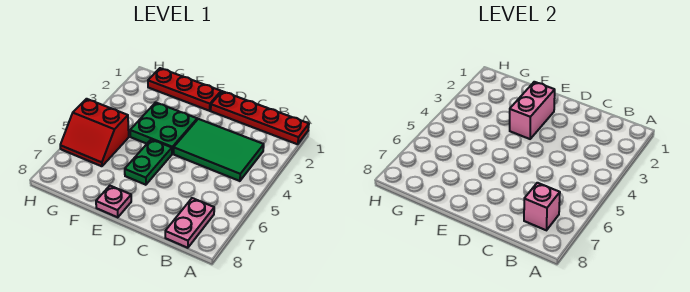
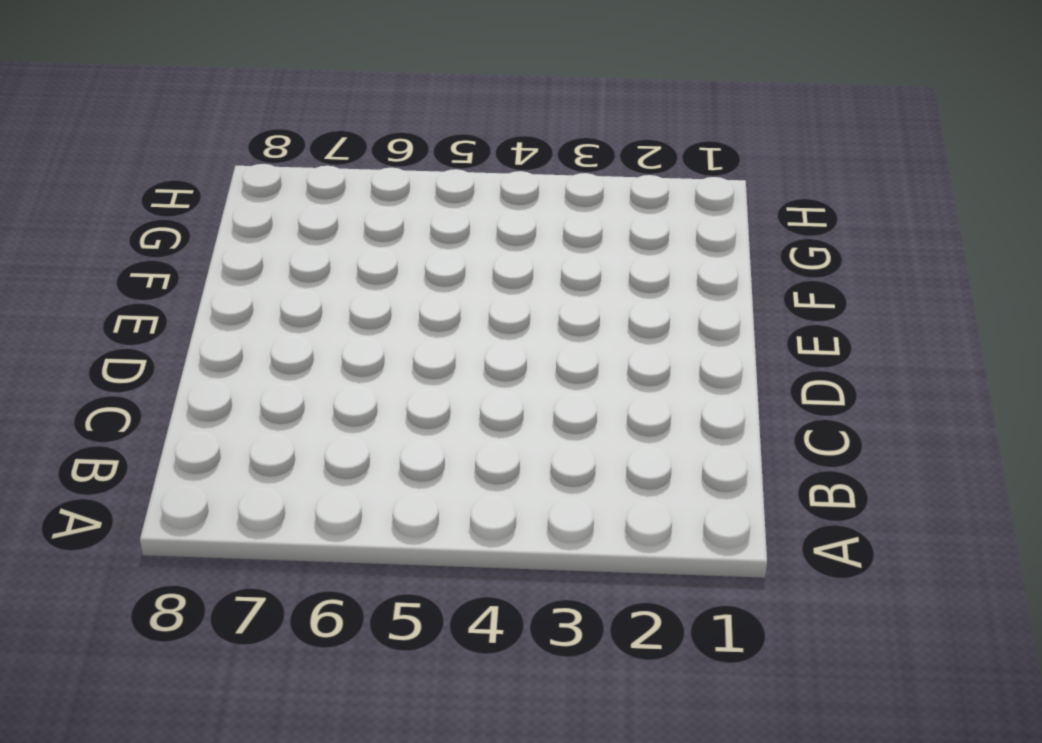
none -> red plate A1:D1 level 1
none -> green tile B3:D4 level 1

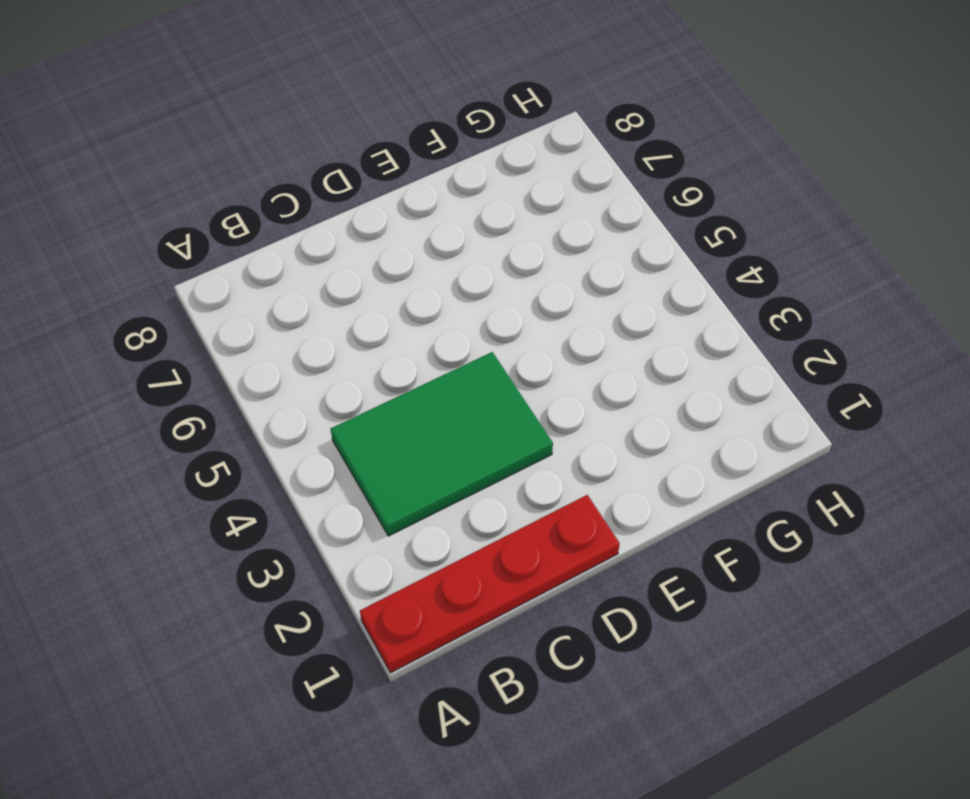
none -> pink plate B7:B8 level 1
none -> red plate E1:G1 level 1

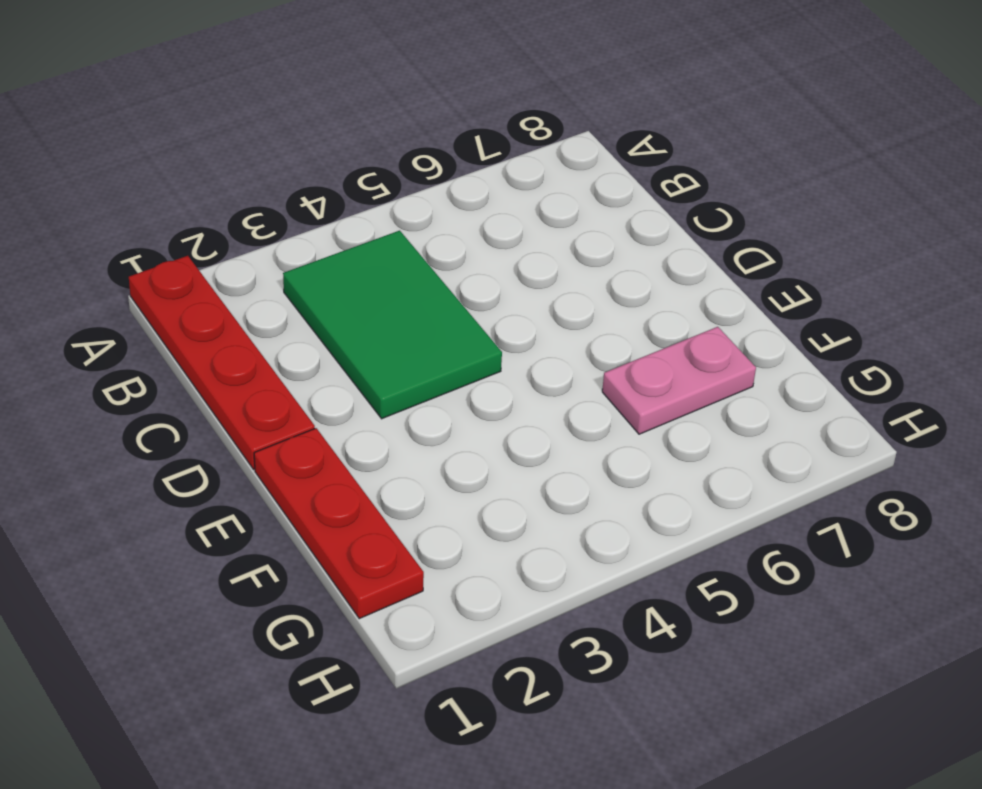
pink plate F6:F7 level 1 -> pink plate B7:B8 level 1
none -> green plate E3:F4 level 1
none -> green plate E5:E6 level 1

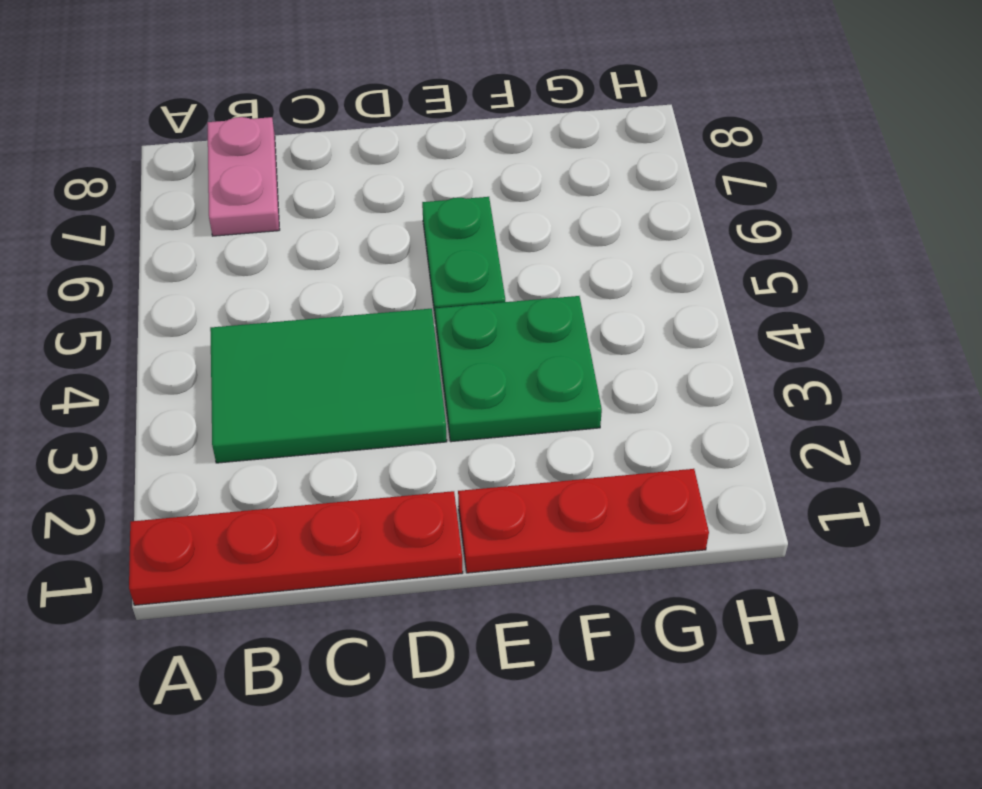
none -> pink plate E8 level 1
none -> red slope G5:H6 level 1 top 5

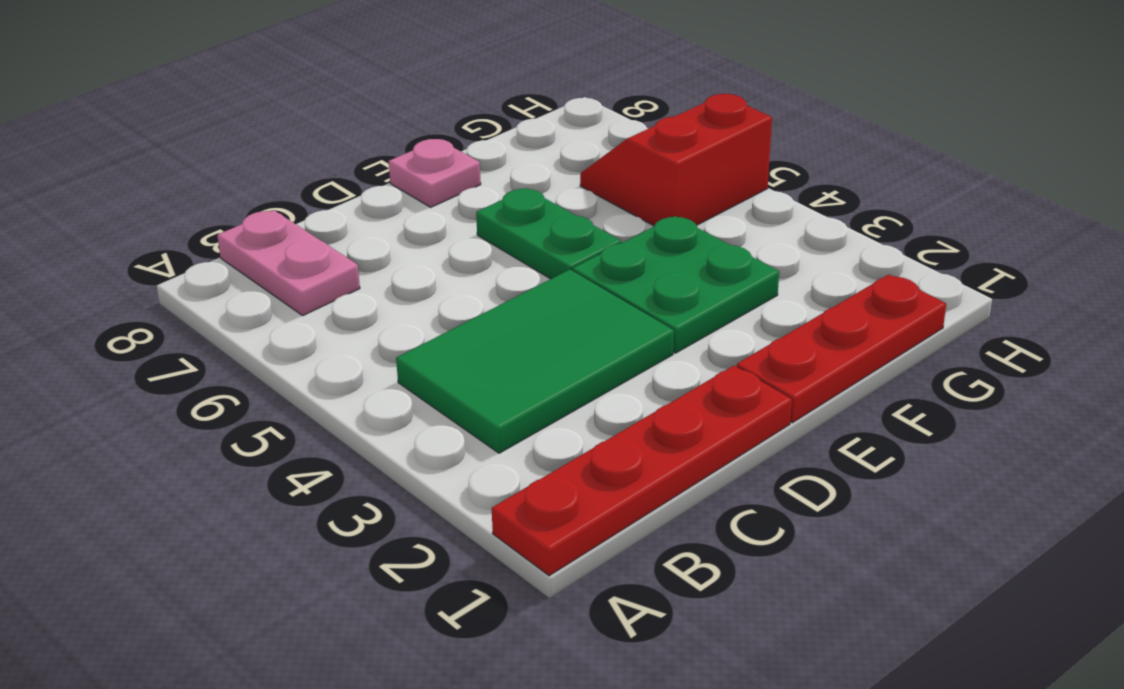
none -> pink brick B7 level 2
none -> pink brick E2:E3 level 2

